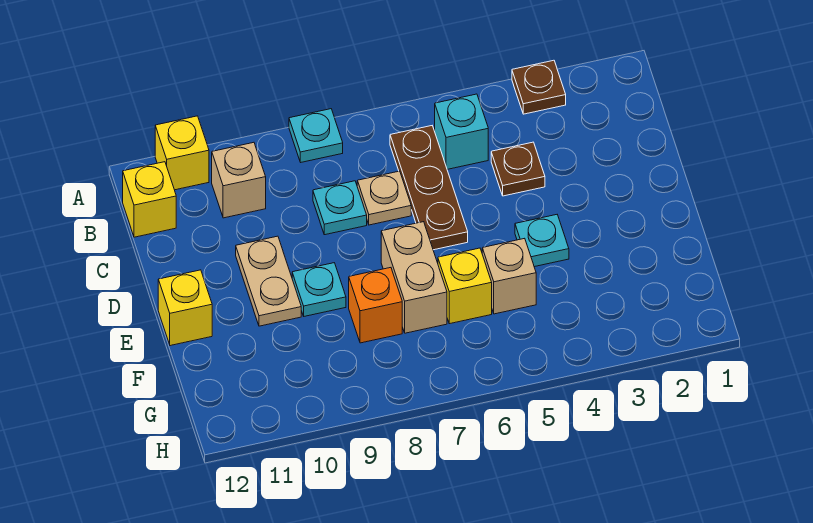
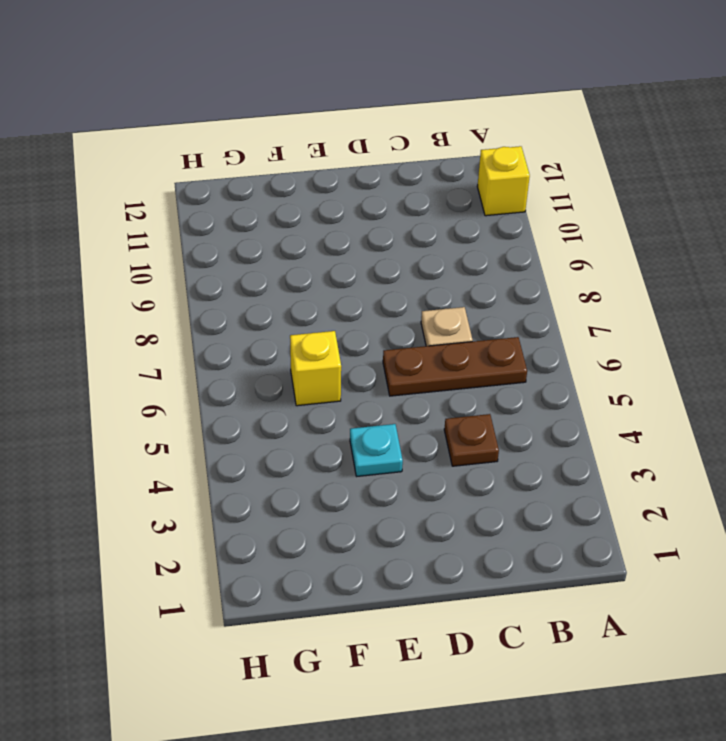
none -> brown plate A3 level 1
none -> cyan plate A8 level 1
none -> cyan brick B5 level 1

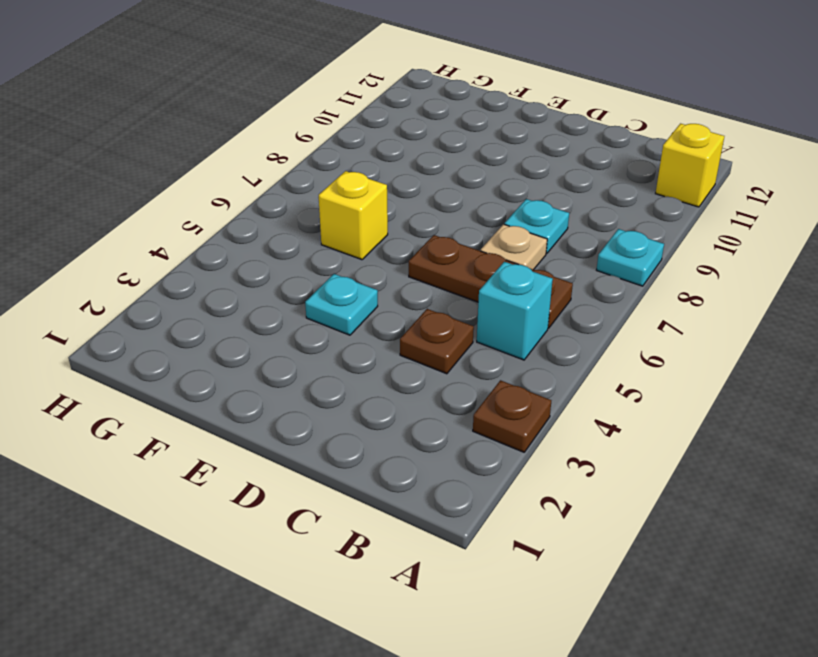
none -> tan brick B10 level 1
none -> yellow brick B12 level 1
none -> tan plate D10:E10 level 1

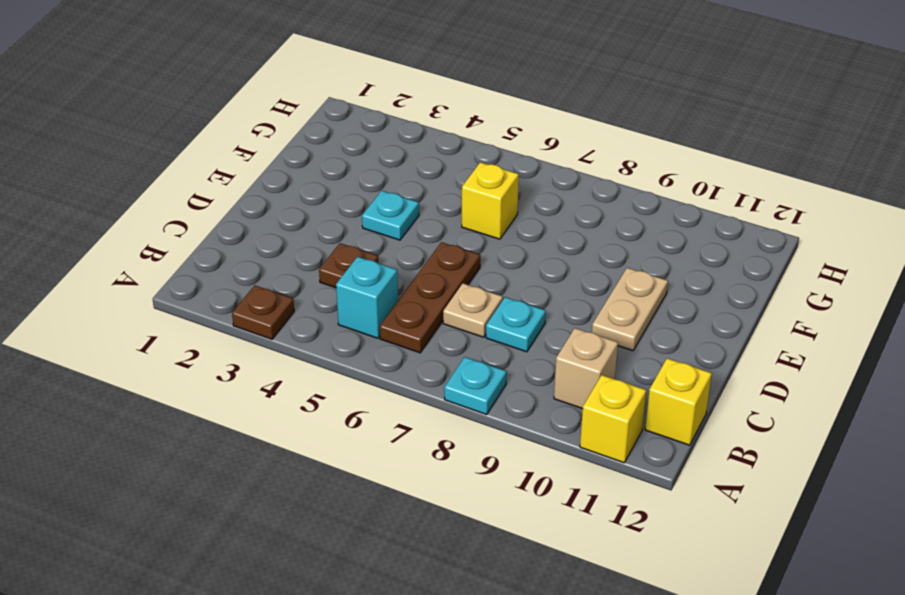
none -> tan brick E7:F7 level 1
none -> cyan plate E9 level 1
none -> yellow brick E12 level 1

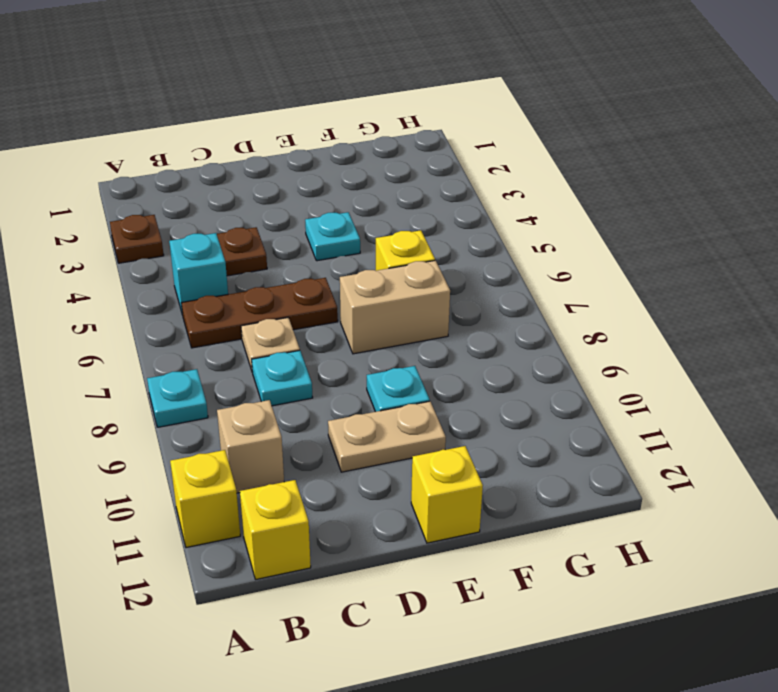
none -> tan brick F5 level 1
none -> orange brick F8 level 1

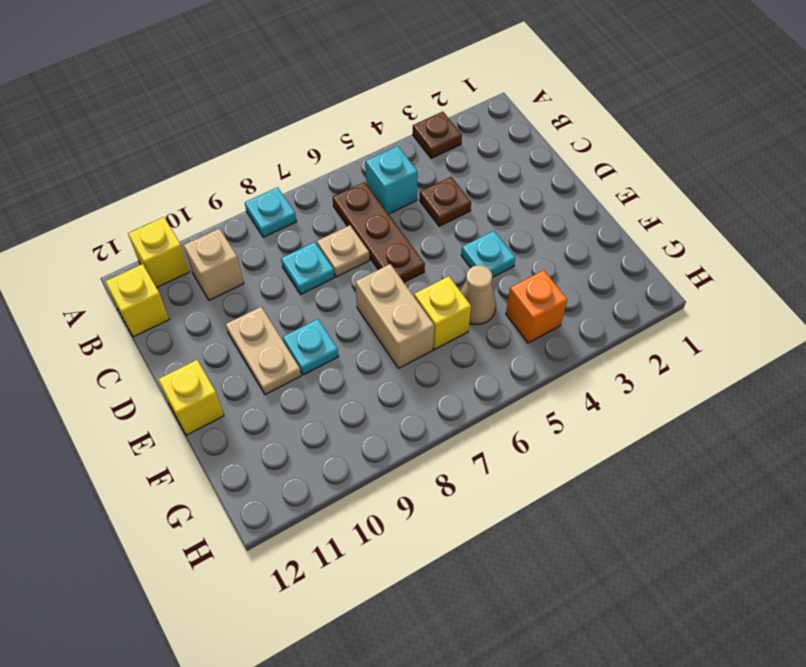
tan cone F5 level 1 -> tan brick F5 level 1
orange brick G4 level 1 -> orange brick F8 level 1

